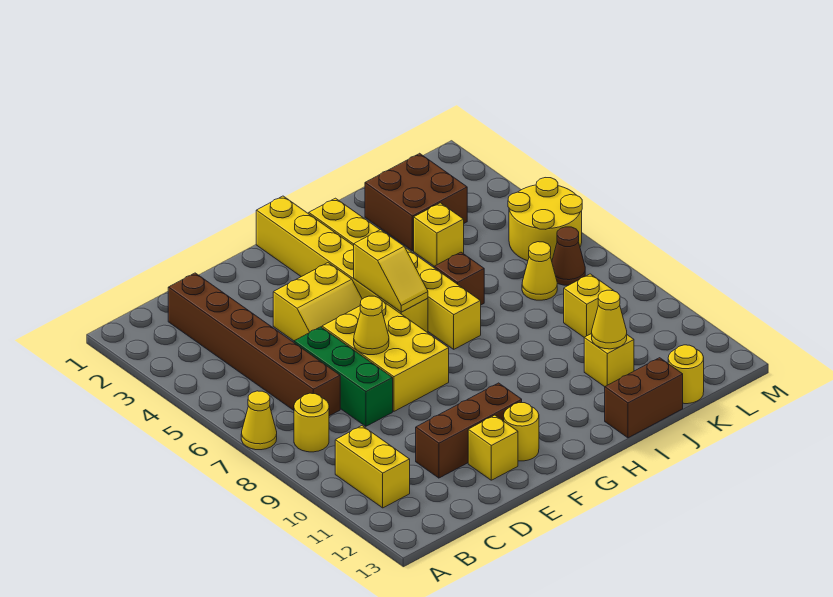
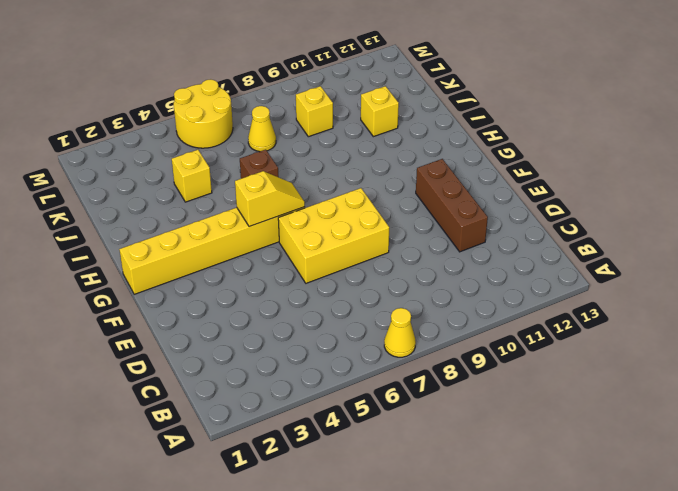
none -> yellow round brick B8 level 1
none -> yellow brick B10:B11 level 1
none -> brown brick C2:C7 level 1

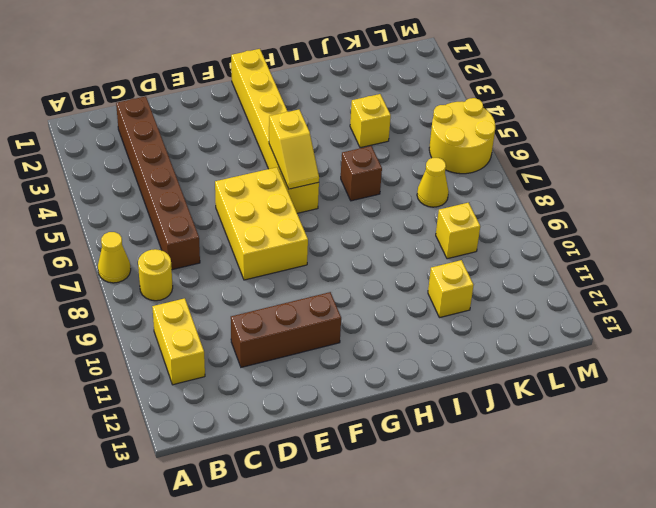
none -> green brick D6:D8 level 1
none -> yellow slope E4:F5 level 1 top 4
none -> yellow brick E12 level 1

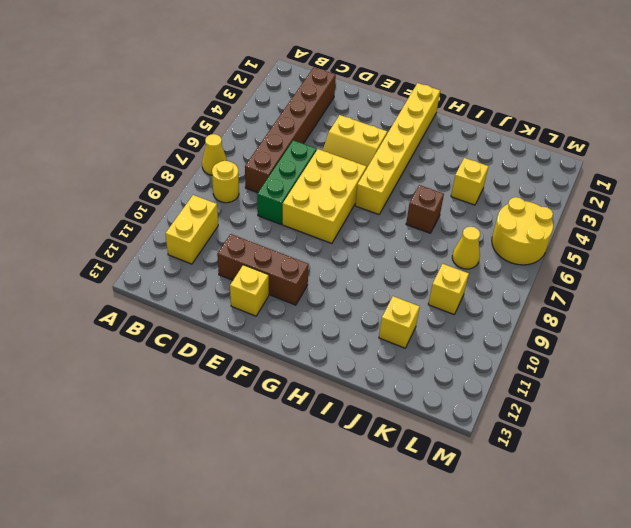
none -> yellow round brick F12 level 1
none -> yellow brick H2:H7 level 1
none -> brown brick I13:J13 level 1

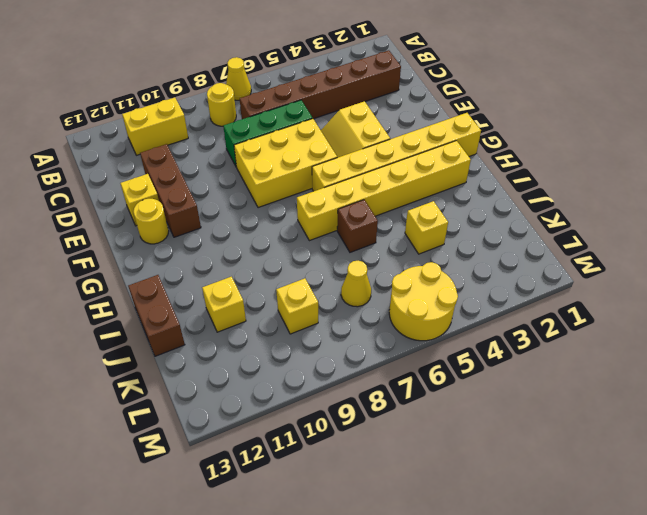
none -> brown brick J2:K3 level 1
none -> yellow round brick K13 level 1
none -> brown cone L7 level 1

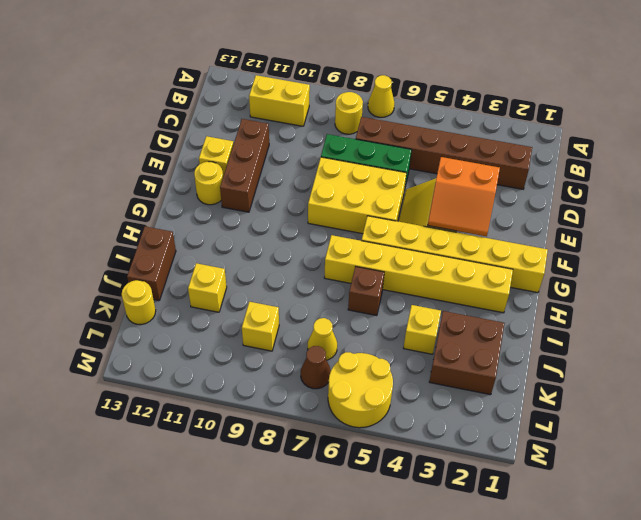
orange slope E3:F4 level 2 top E -> none
none -> yellow cone E7 level 2
none -> yellow slope G5:G6 level 2 top 5
none -> yellow cone J11 level 2

